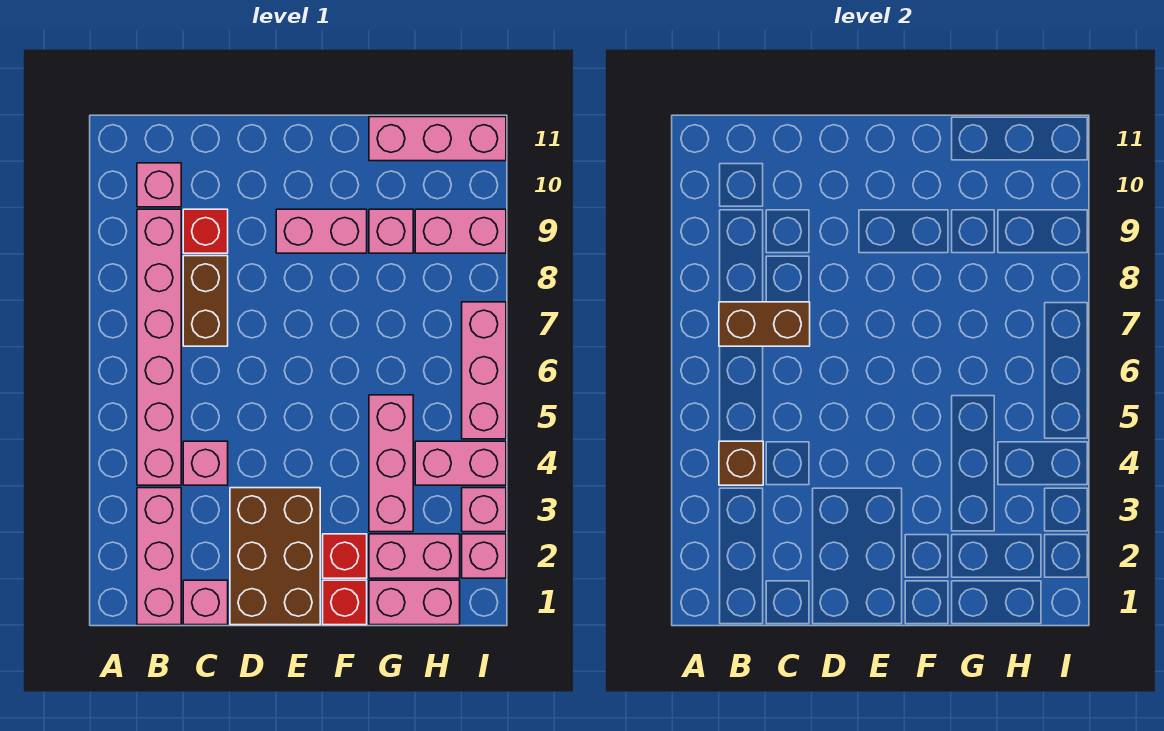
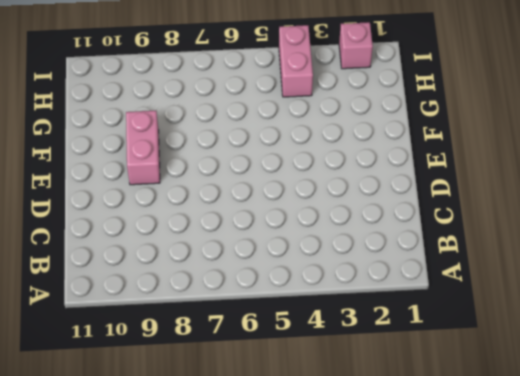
none -> pink brick B1:B3 level 1
none -> pink brick B4:B9 level 1
none -> pink brick B10 level 1

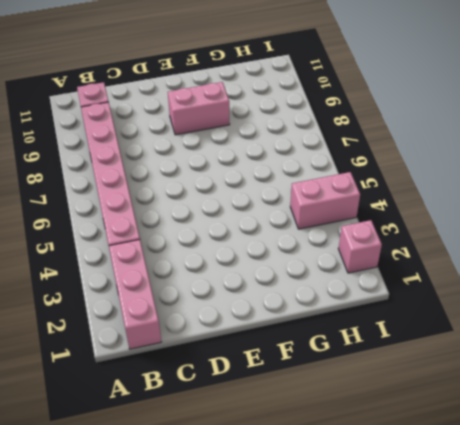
none -> pink brick C1 level 1
none -> pink brick C4 level 1
none -> brown brick C7:C8 level 1

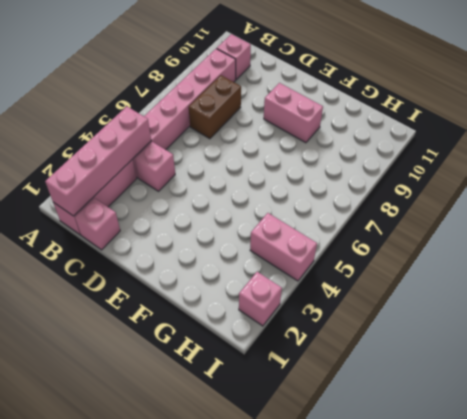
pink brick B1:B4 level 2 -> brown brick B4 level 2
none -> red brick C9 level 1
none -> brown brick D1:E3 level 1
none -> red brick F1 level 1

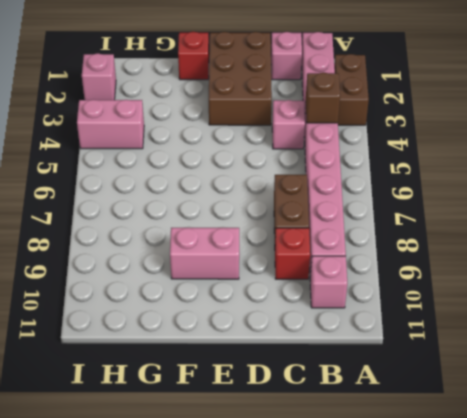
brown brick A2:A3 level 1 -> brown brick B7:C7 level 2
none -> red brick F2 level 1
none -> pink brick G1:H1 level 1
none -> pink brick G2:H2 level 1

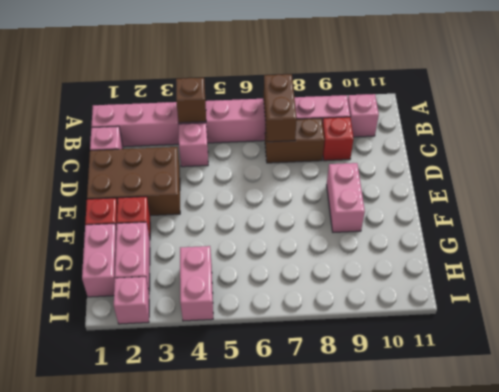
none -> pink brick G3:G5 level 1
none -> pink brick G9 level 1
none -> pink brick G11:I11 level 1

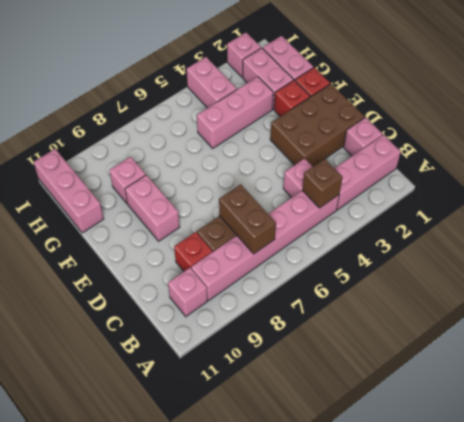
none -> pink brick H9:I9 level 1
none -> pink brick I3 level 1
none -> pink brick I5:I7 level 1

